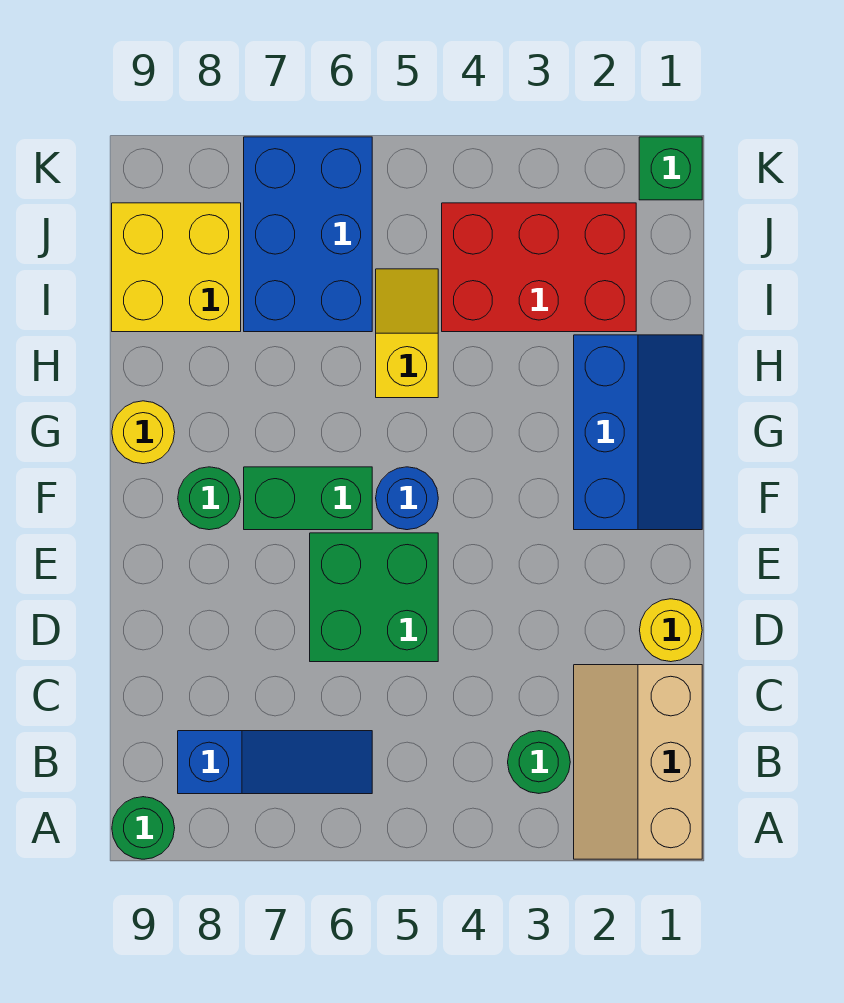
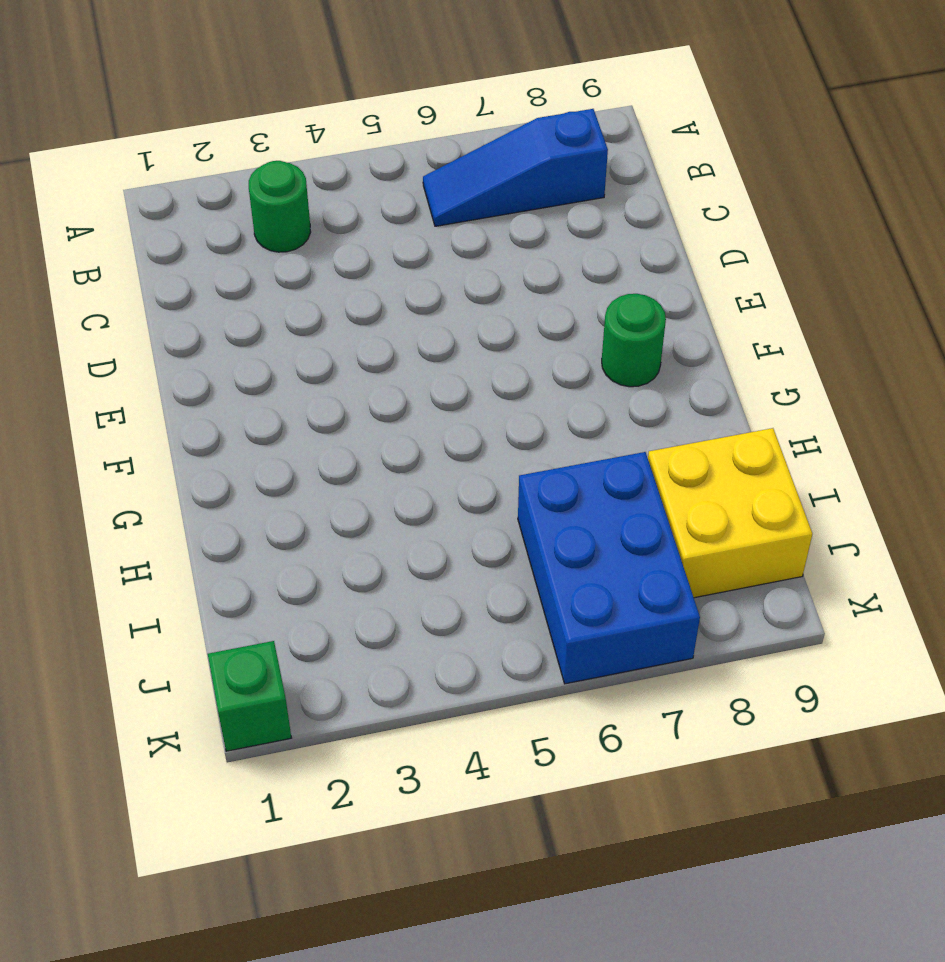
none -> tan slope A1:C2 level 1 top 1
none -> green round brick A9 level 1
none -> yellow round brick D1 level 1

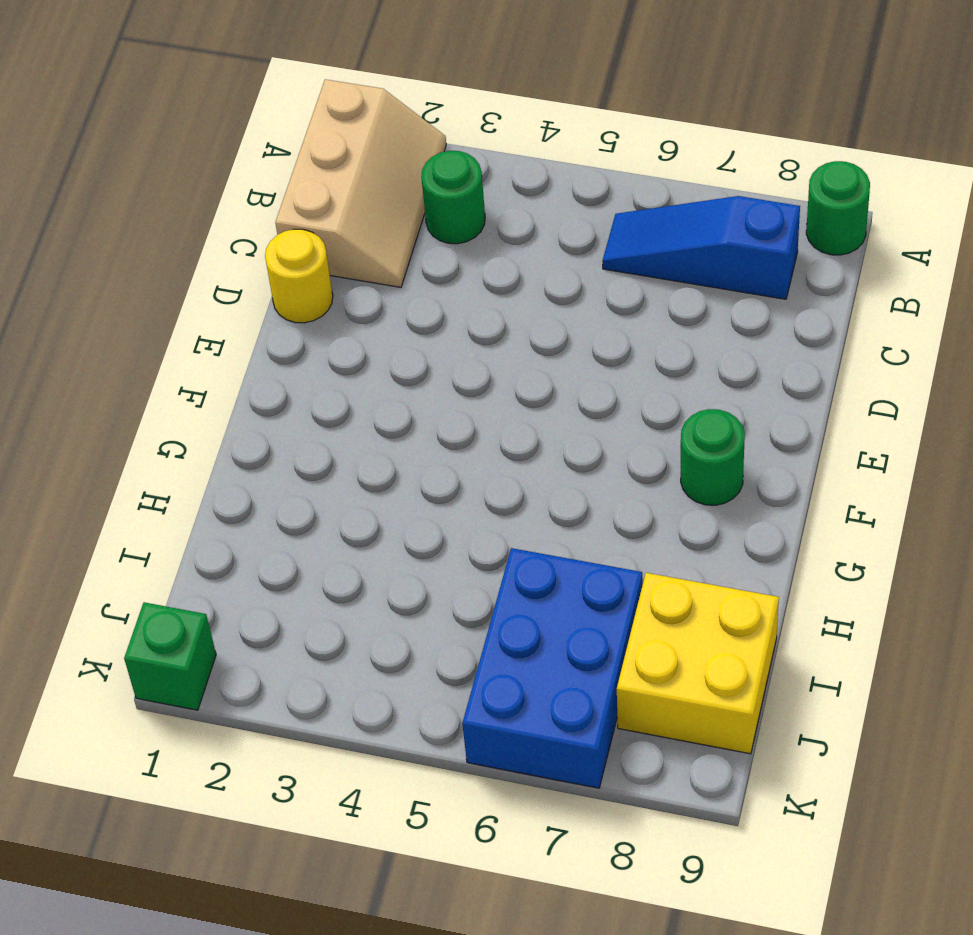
none -> green brick D5:E6 level 1
none -> blue slope F1:H2 level 1 top 2
none -> blue round brick F5 level 1

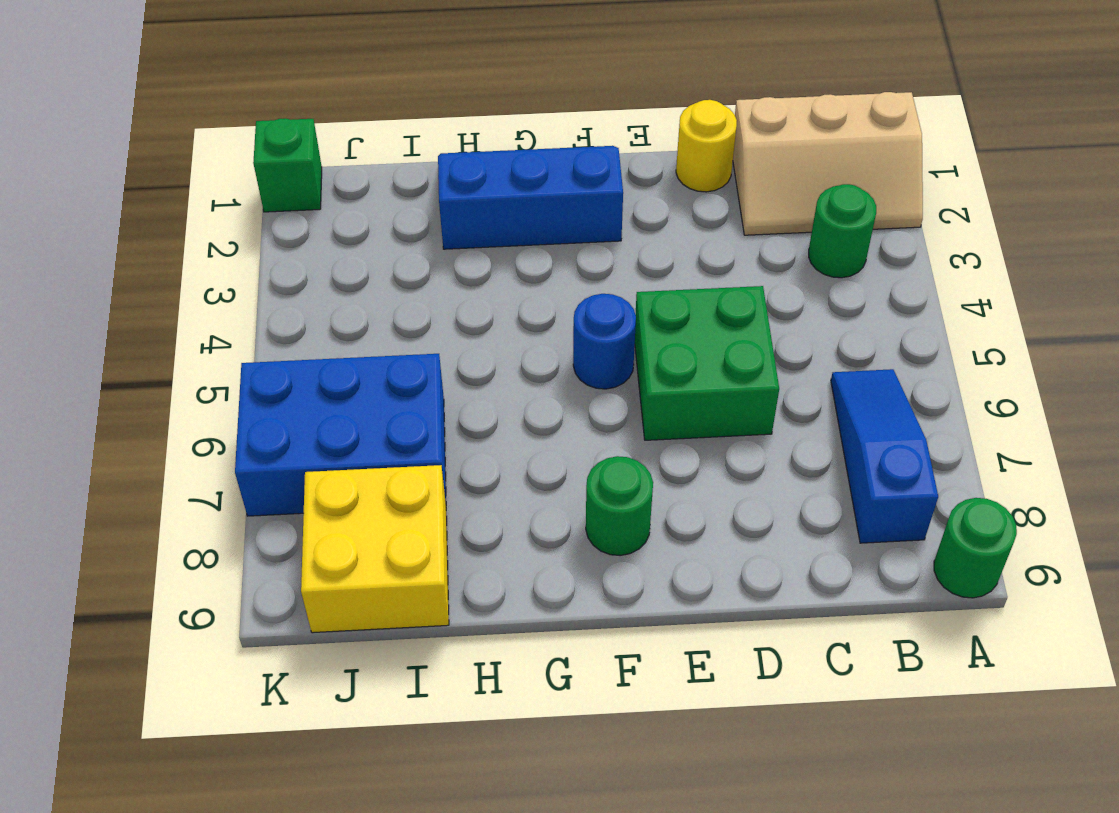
none -> green brick F6:F7 level 1
none -> yellow round brick G9 level 1
none -> yellow slope H5:I5 level 1 top H

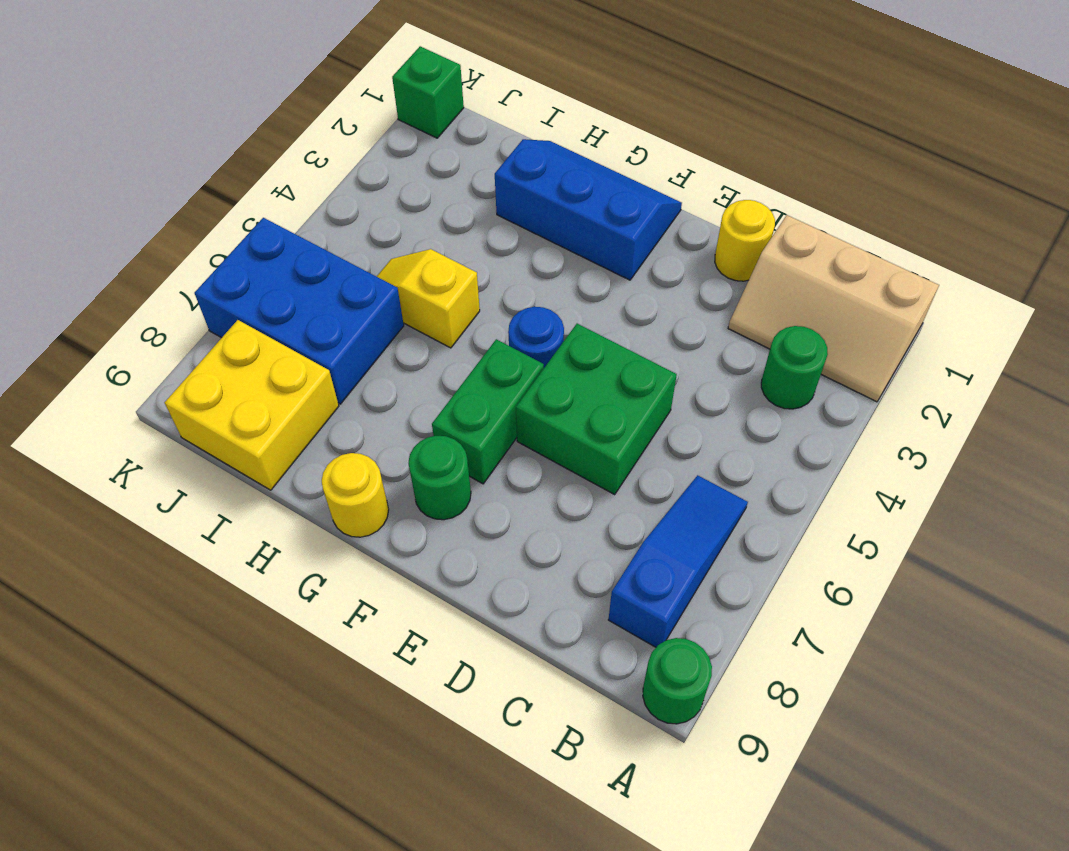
none -> red brick I2:J4 level 1

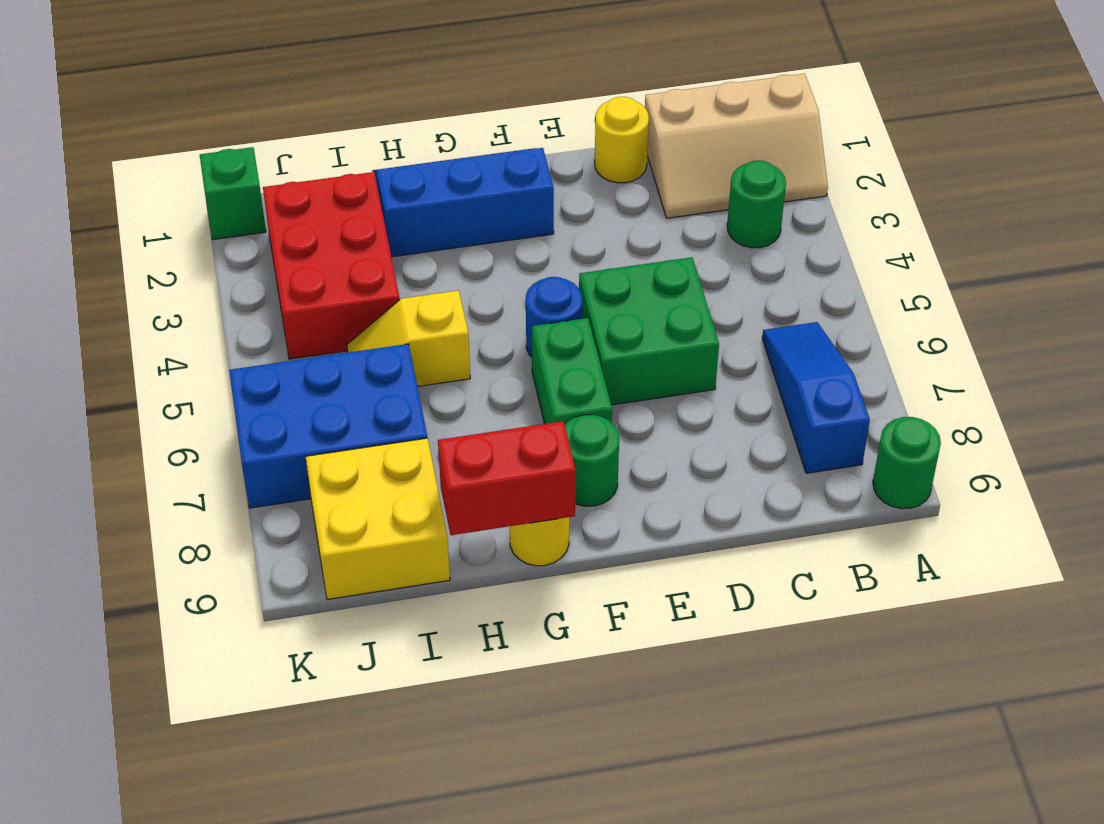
red brick G9:H9 level 2 -> none

